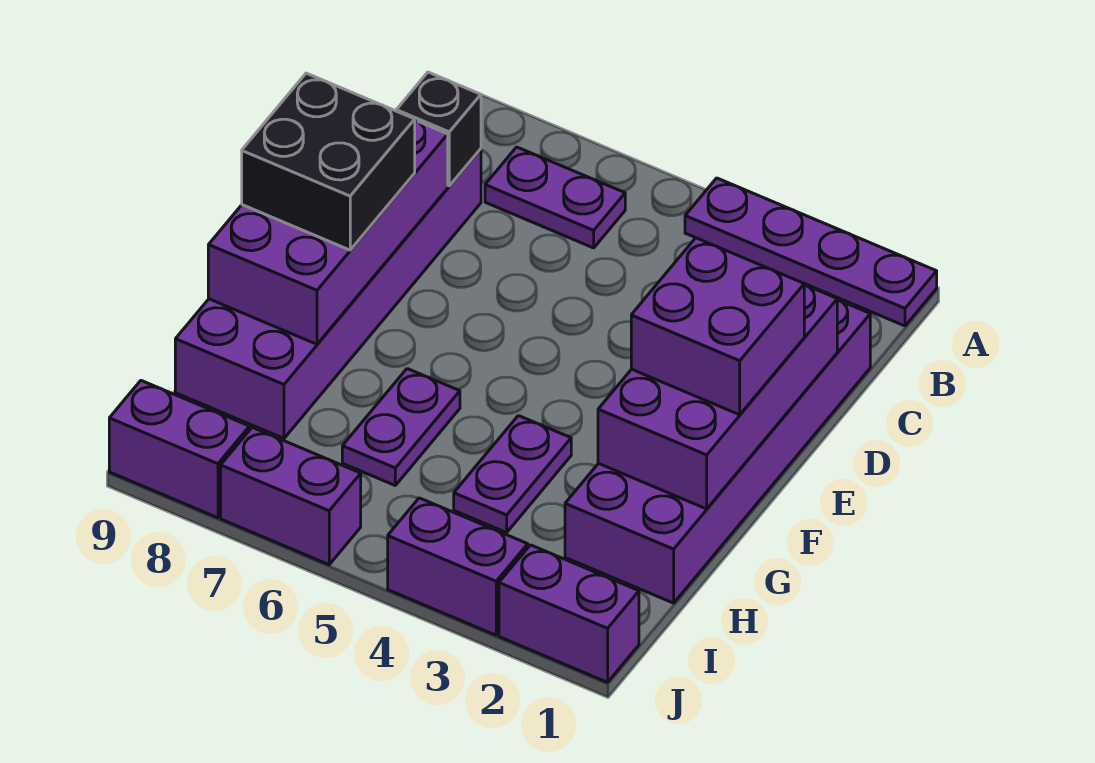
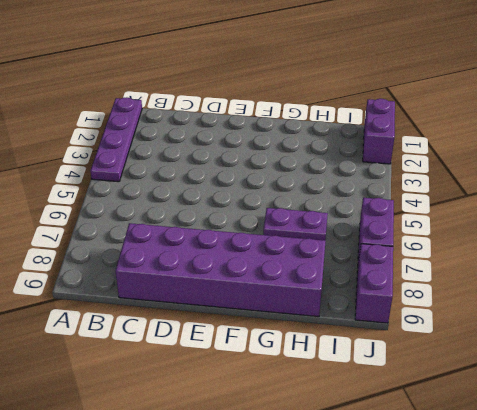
none -> purple plate B6:B7 level 1
none -> purple brick C1:H2 level 1
none -> purple plate G4:H4 level 1

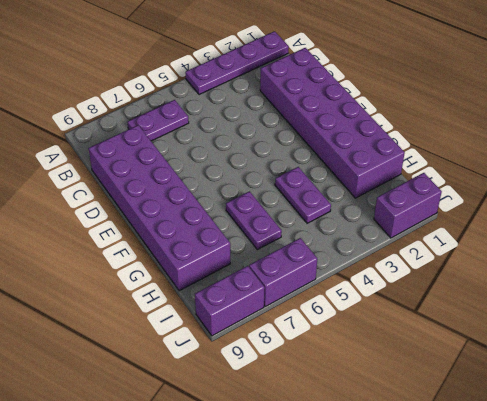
none -> purple brick J3:J4 level 1
none -> black brick C8 level 2
none -> purple brick D1:G2 level 2

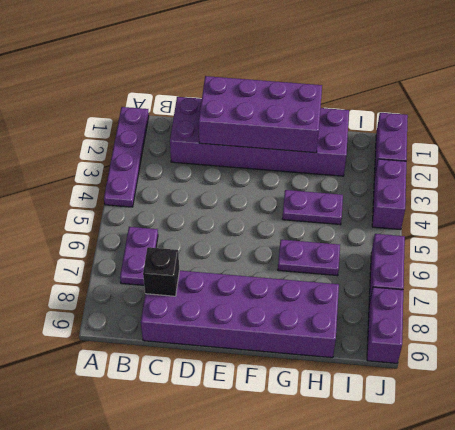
none -> purple brick D8:G9 level 2
none -> purple brick E1:F2 level 3
none -> black brick E8:F9 level 3

